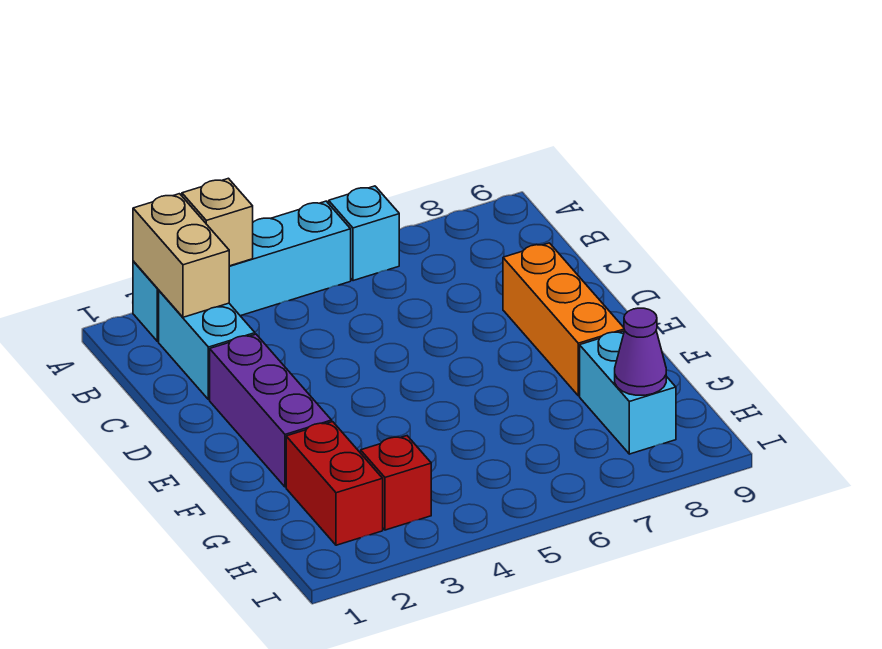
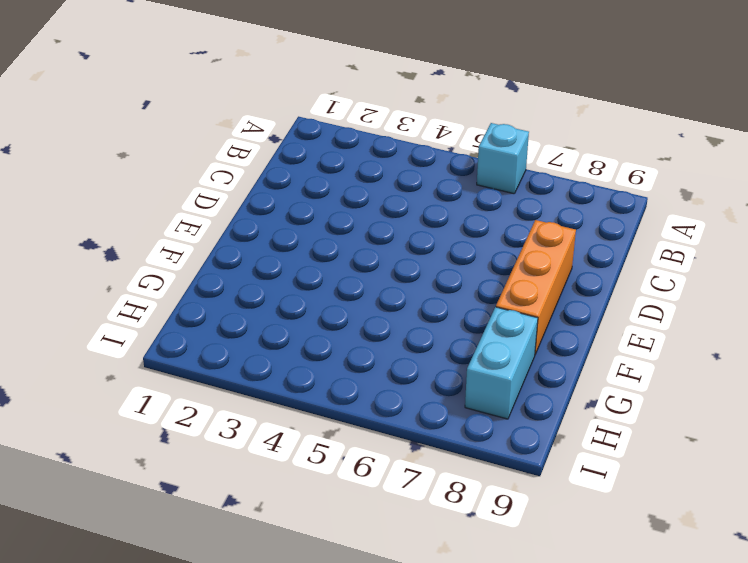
none -> cyan brick A2:A5 level 1
none -> cyan brick B2:C2 level 1

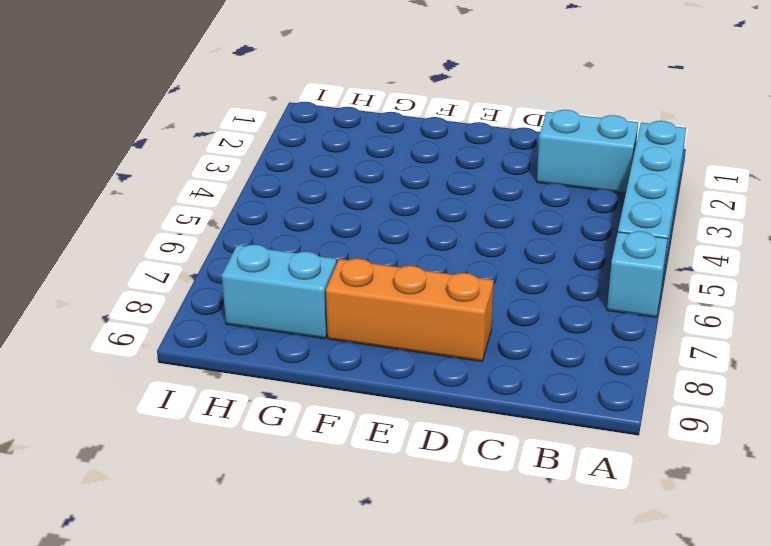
none -> purple brick D2:F2 level 1
none -> red brick G2:H2 level 1

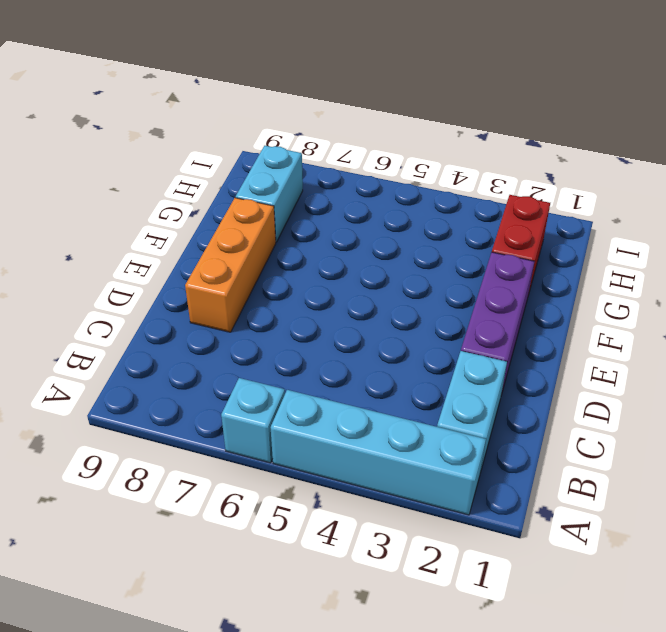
none -> red brick H3 level 1
none -> tan brick A2:B2 level 2

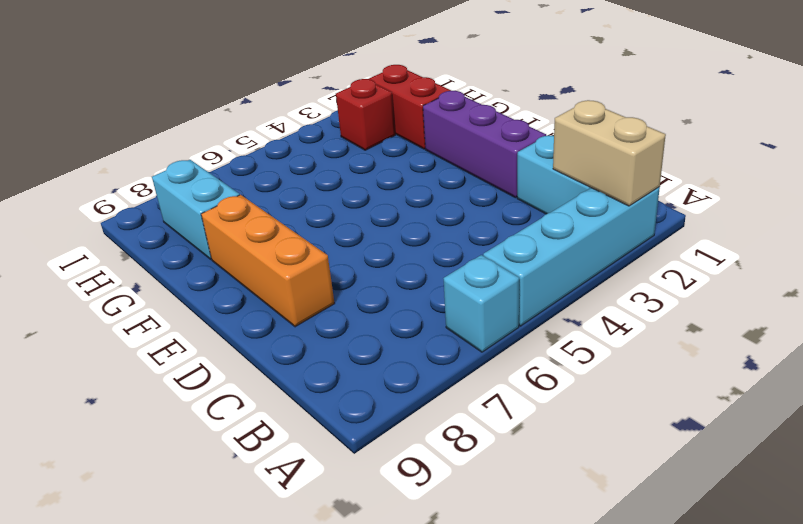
none -> tan brick A3 level 2
none -> purple cone H8 level 2

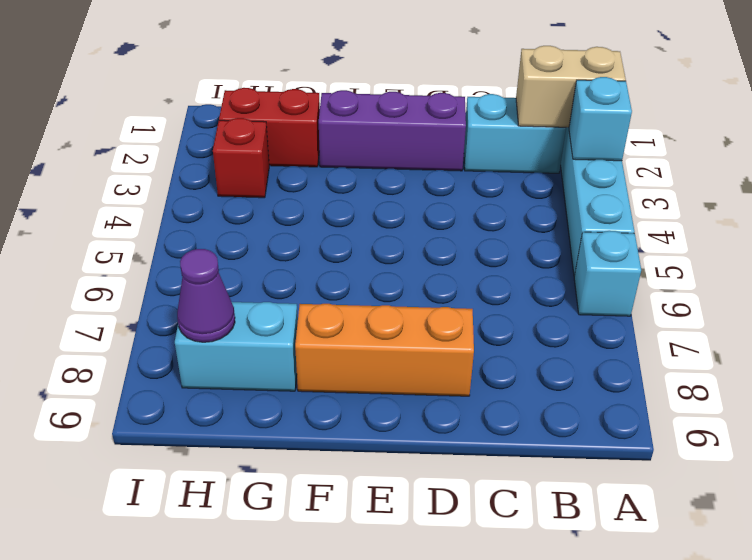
cyan brick A3 level 2 -> tan brick A3 level 2

